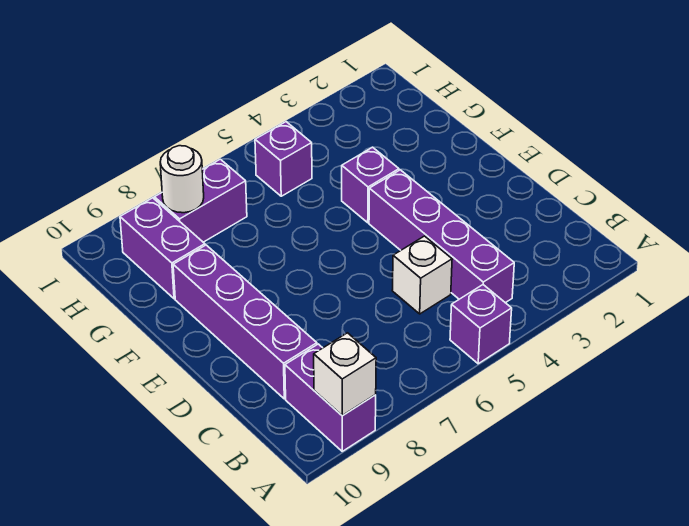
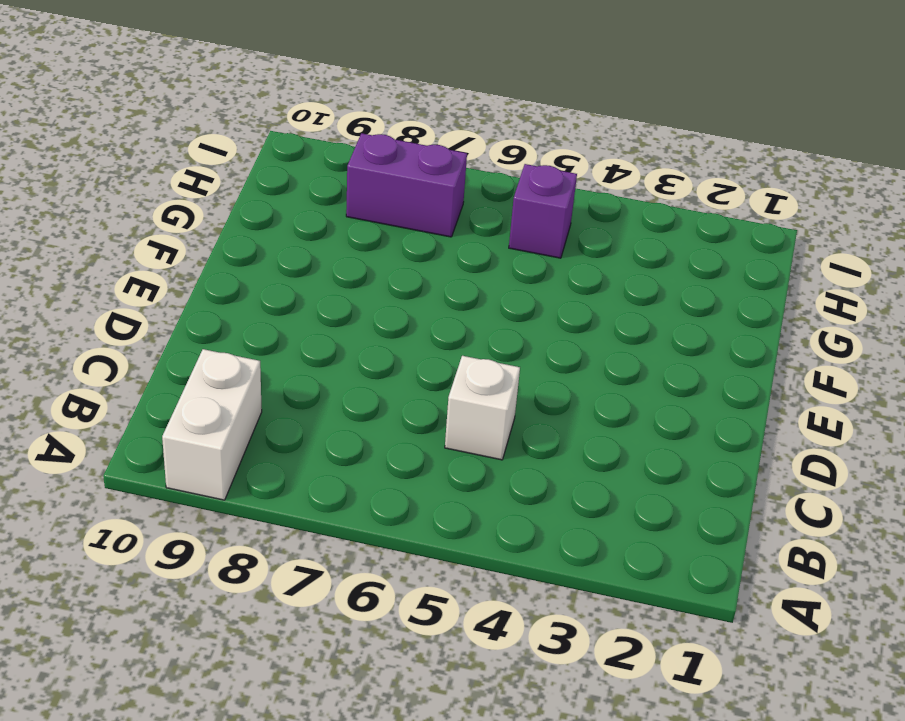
white brick A9:B9 level 1 -> purple brick A9:B9 level 1
none -> purple brick A5 level 1
none -> purple brick B4:E4 level 1

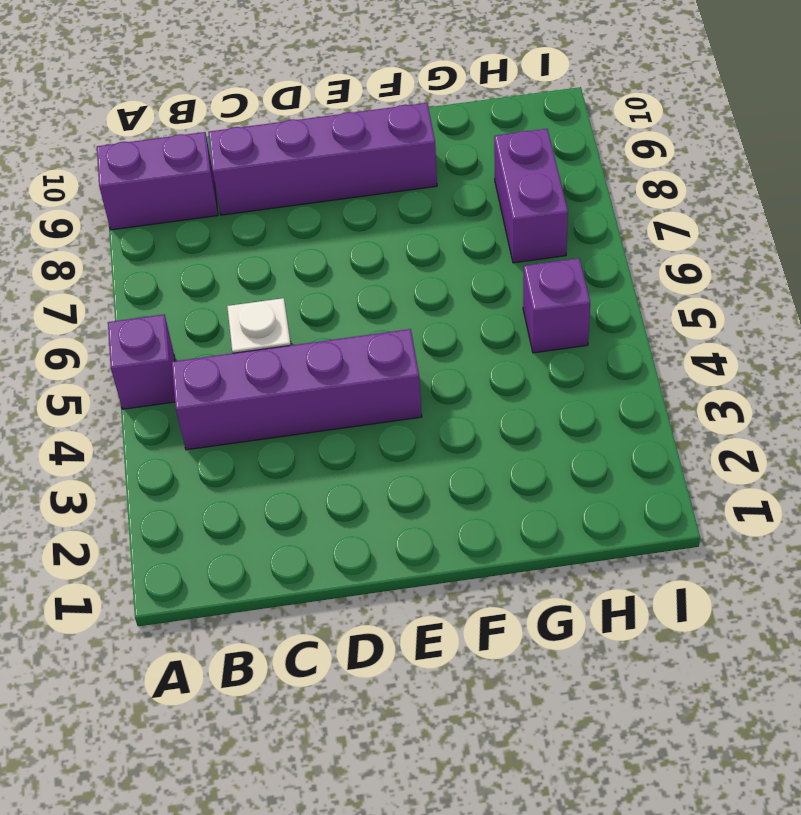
none -> purple brick F4 level 1
none -> purple brick G9:H9 level 1

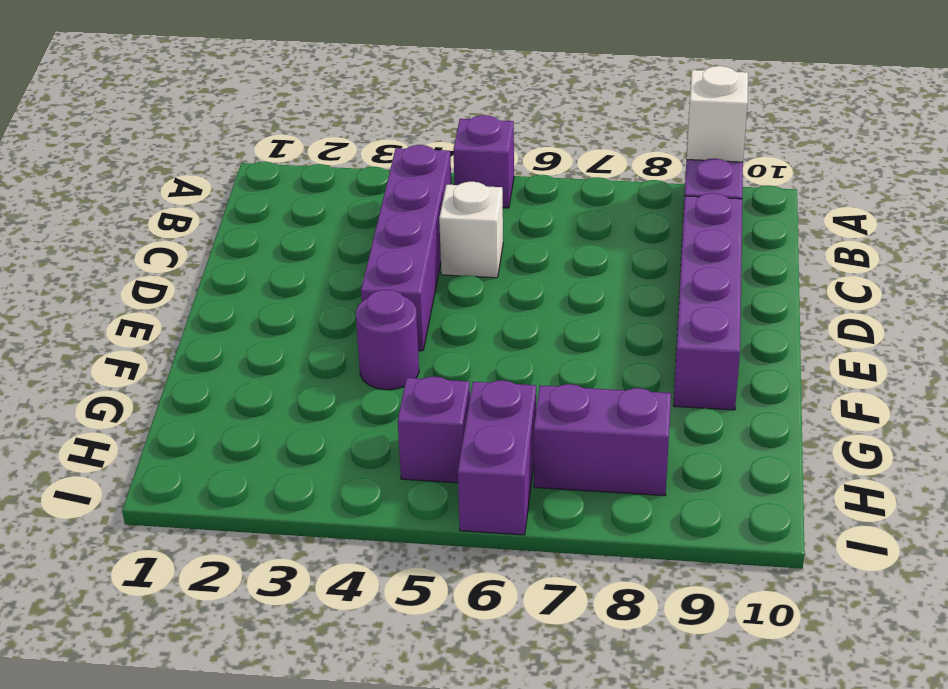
purple round brick F4 level 1 -> purple brick F4 level 1
purple brick H6:I6 level 1 -> purple brick G9:H9 level 1
none -> white round brick H8 level 2

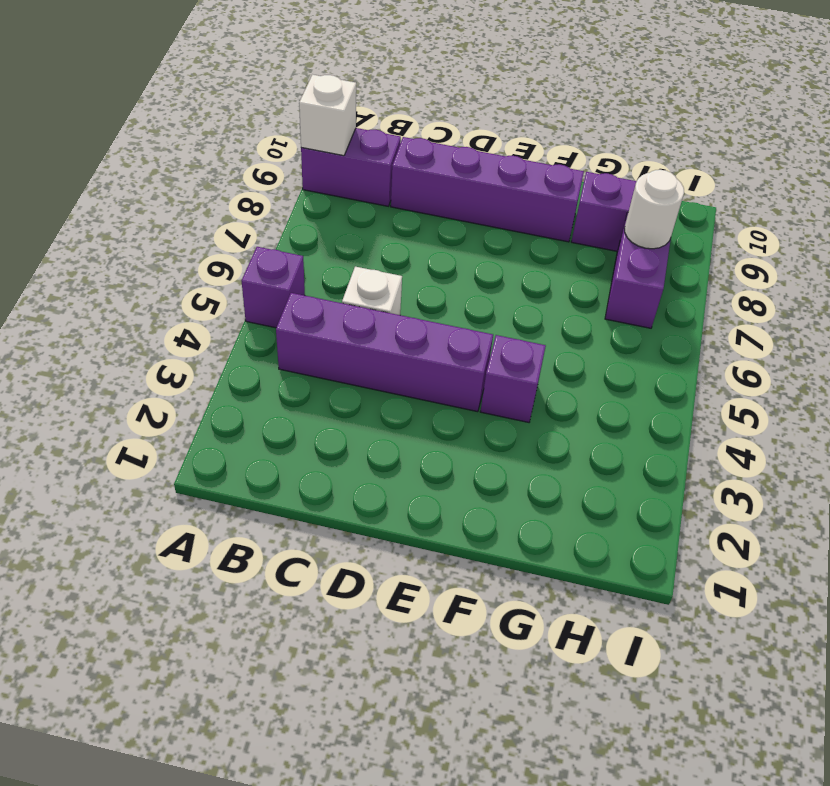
none -> purple brick H5 level 1

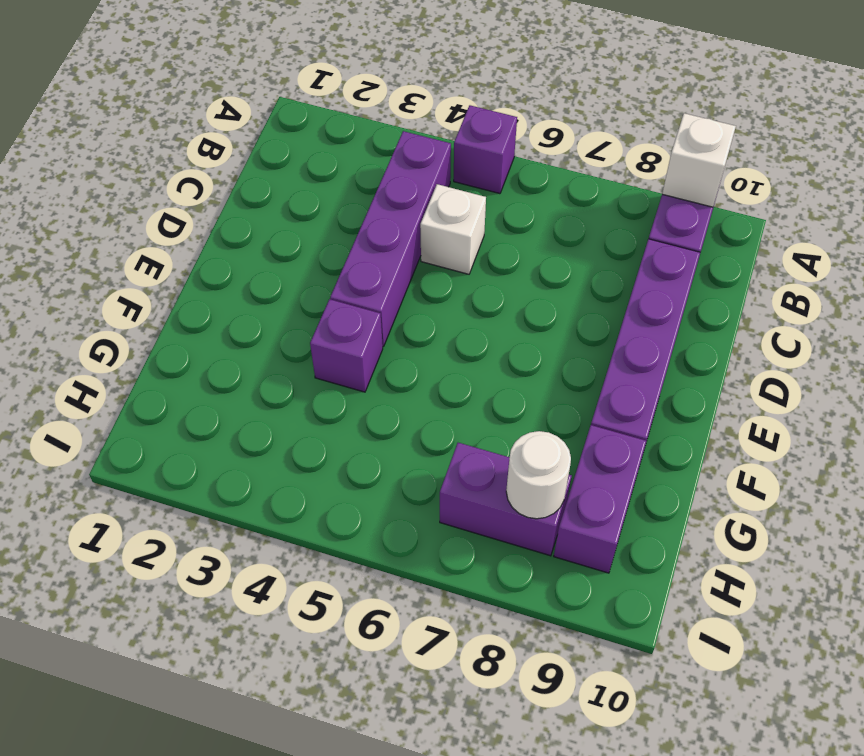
none -> purple brick H5 level 1

